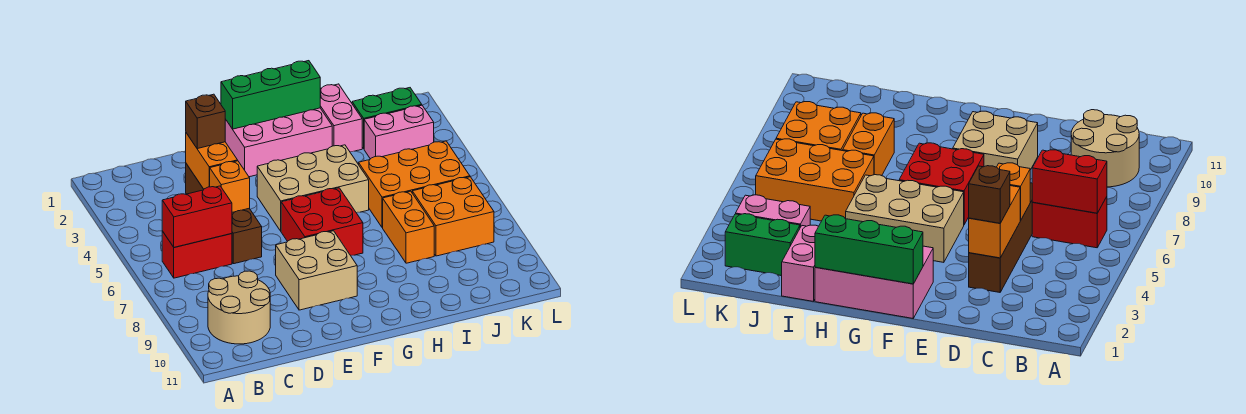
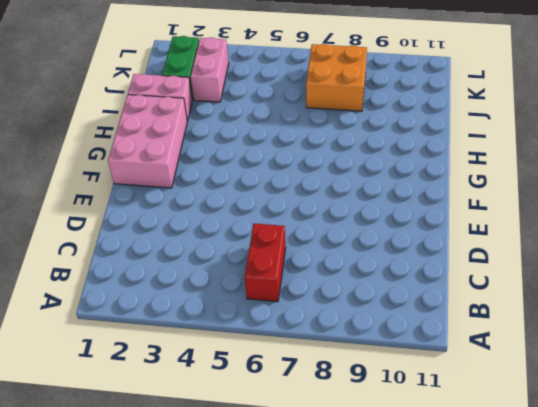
none -> tan round brick B9:C10 level 1
none -> brown brick D3:D6 level 1
none -> tan brick E8:F9 level 1

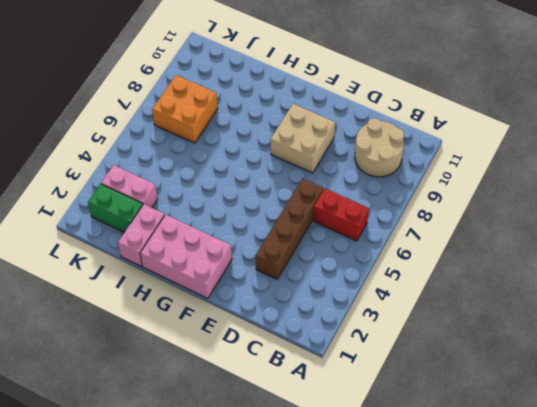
none -> tan brick F4:H5 level 1
none -> red brick F6:G7 level 1
none -> orange brick I5:K6 level 1

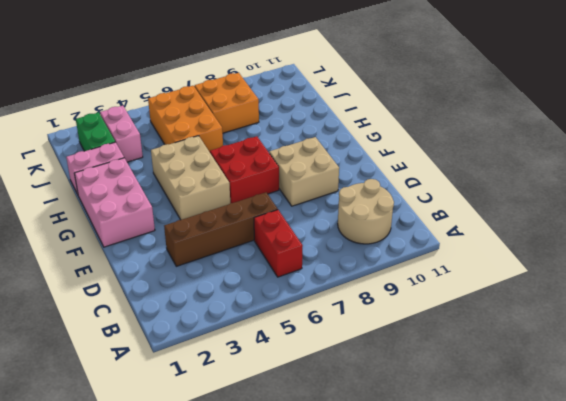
none -> orange brick I7:I8 level 1
none -> red brick B6:C6 level 2
none -> orange brick D3:D4 level 2

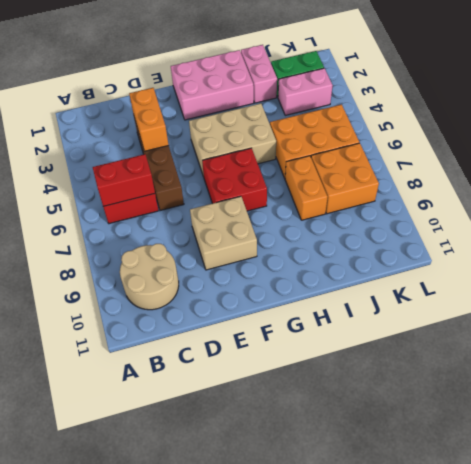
none -> orange brick D5 level 2
none -> green brick F1:H1 level 2
none -> brown brick D3 level 3

